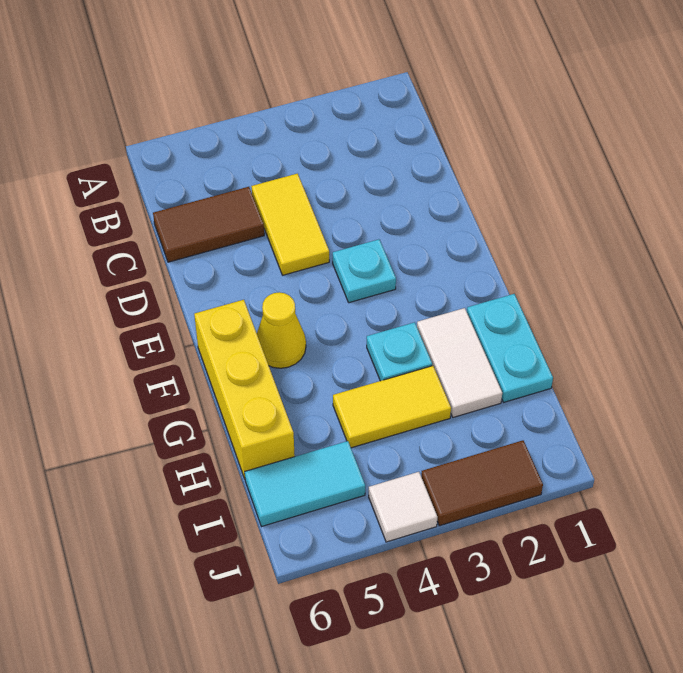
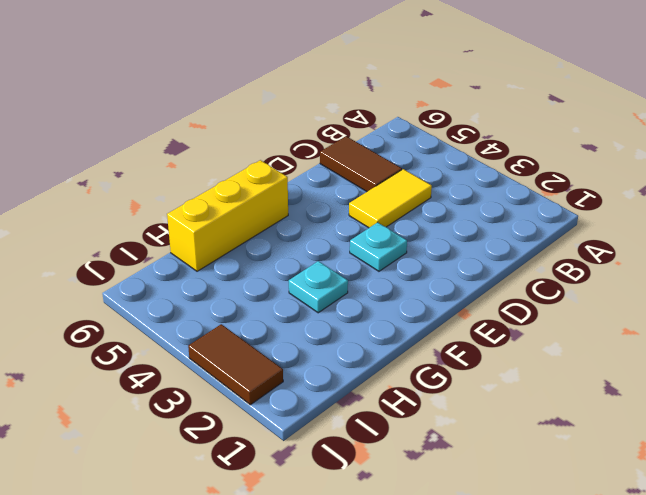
none -> yellow cone F5 level 1
none -> cyan plate G1:H1 level 1
none -> white tile G2:H2 level 1

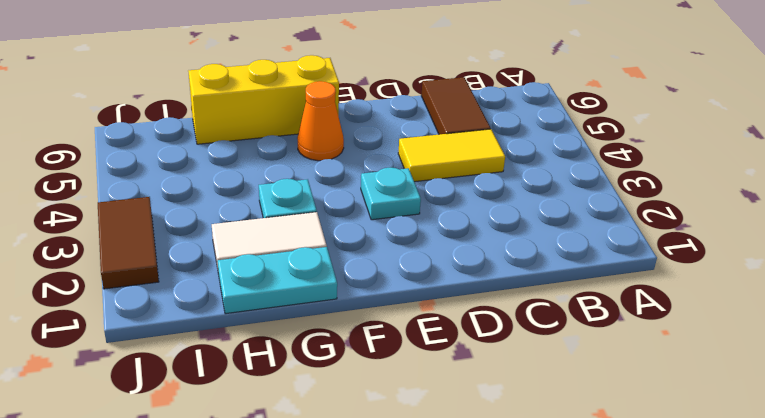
orange cone F5 level 1 -> yellow cone F5 level 1
none -> yellow tile H3:H4 level 1
none -> cyan tile I5:I6 level 1
none -> white tile J4 level 1

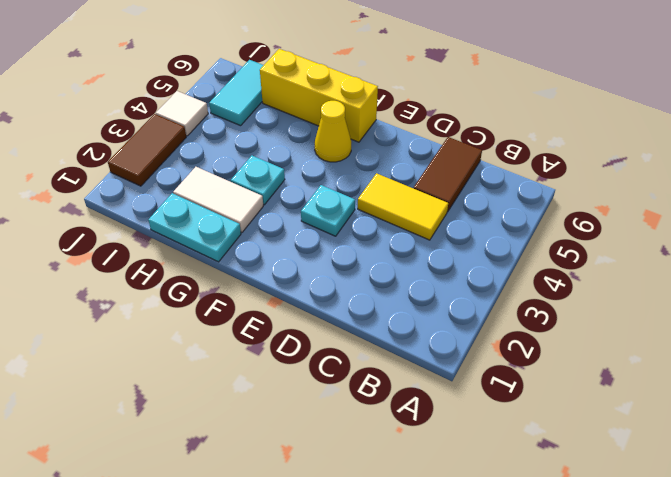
none -> yellow tile H3:H4 level 1

